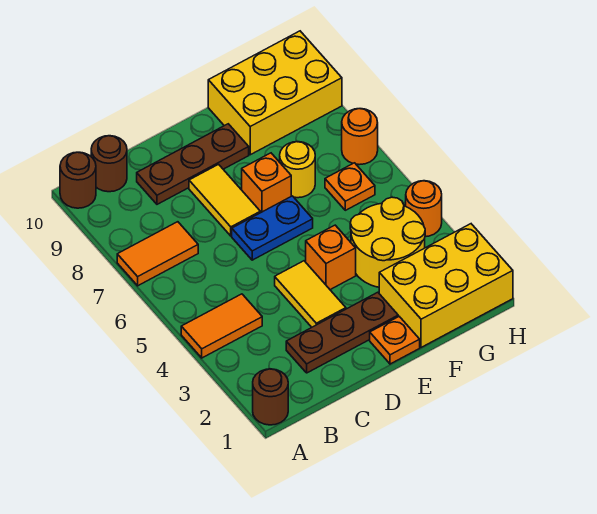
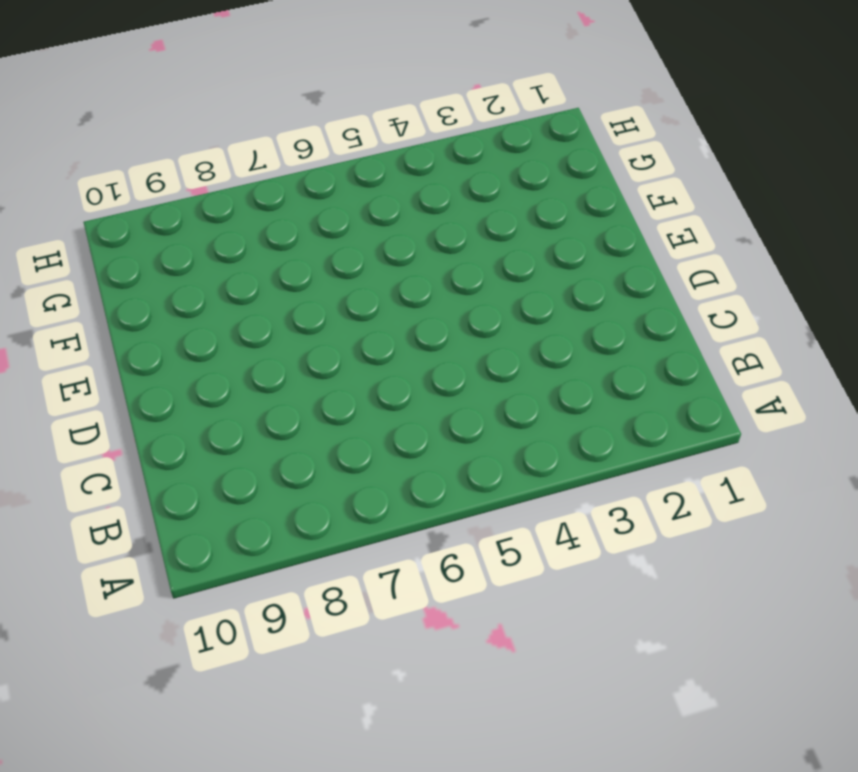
none -> brown round brick A1 level 1
none -> orange tile A4:B4 level 1
none -> orange tile A7:B7 level 1

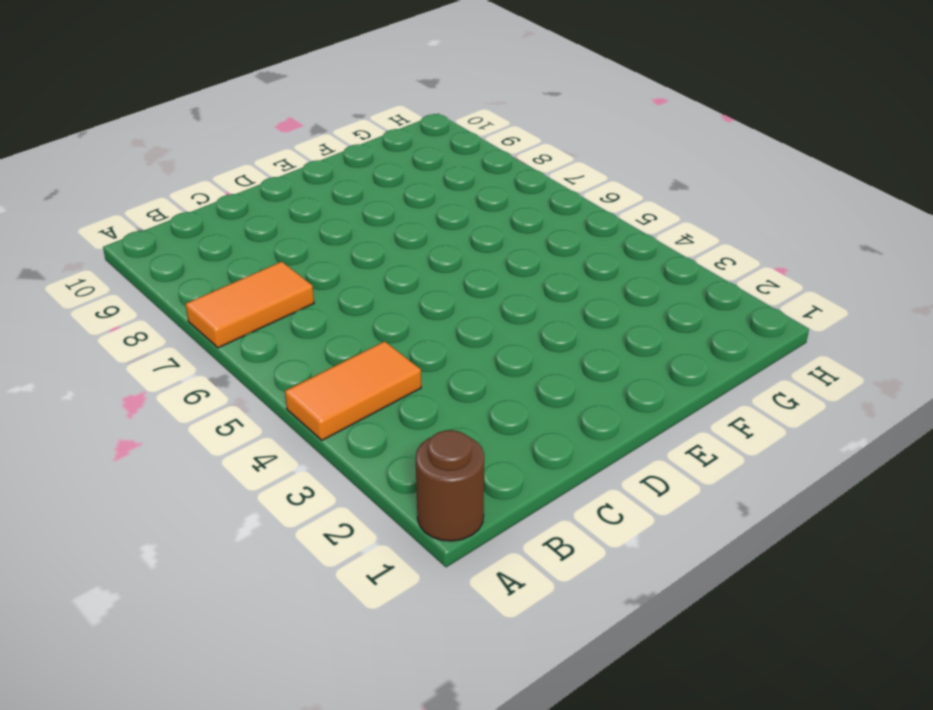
none -> brown round brick A10 level 1
none -> brown round brick B10 level 1
none -> brown plate C2:E2 level 1

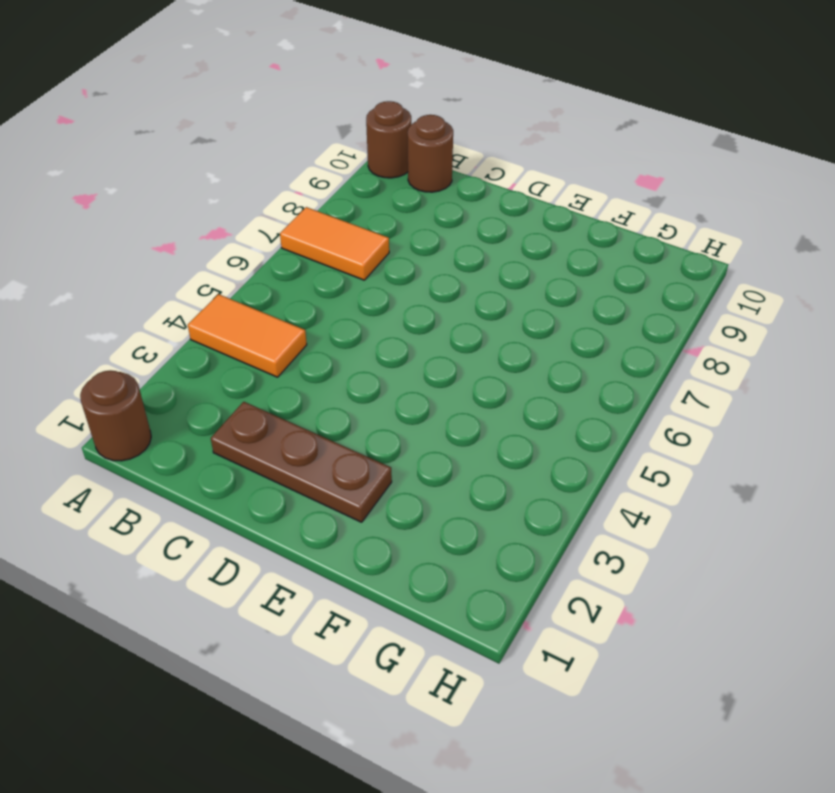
none -> brown plate C9:E9 level 1
none -> yellow tile D3:D4 level 1
none -> blue plate D6:E6 level 1

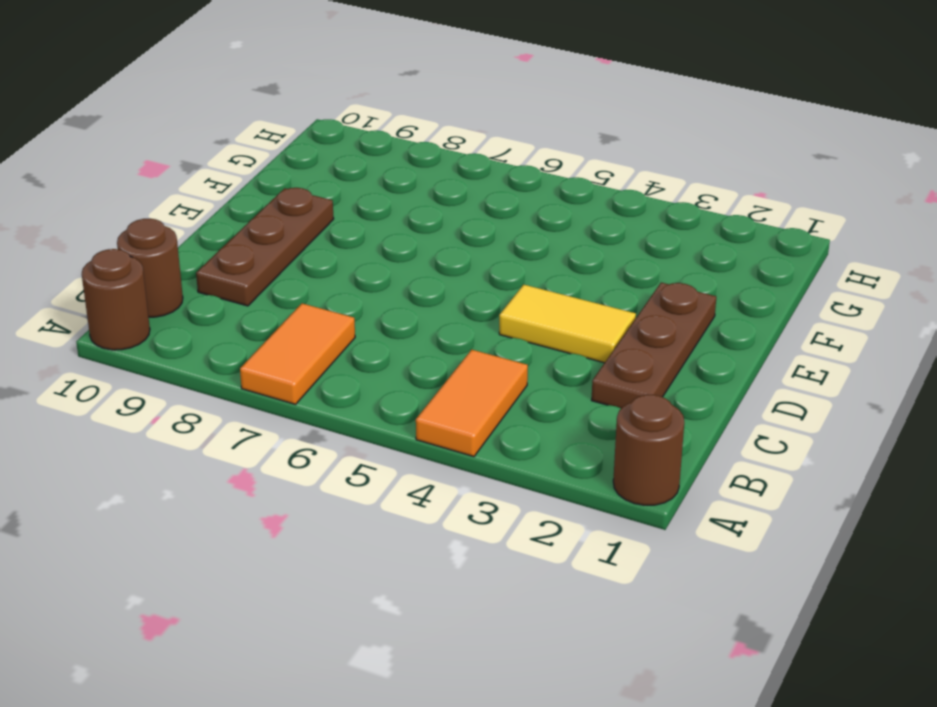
none -> blue plate D6:E6 level 1
none -> yellow tile D7:D8 level 1
none -> orange plate E1 level 1

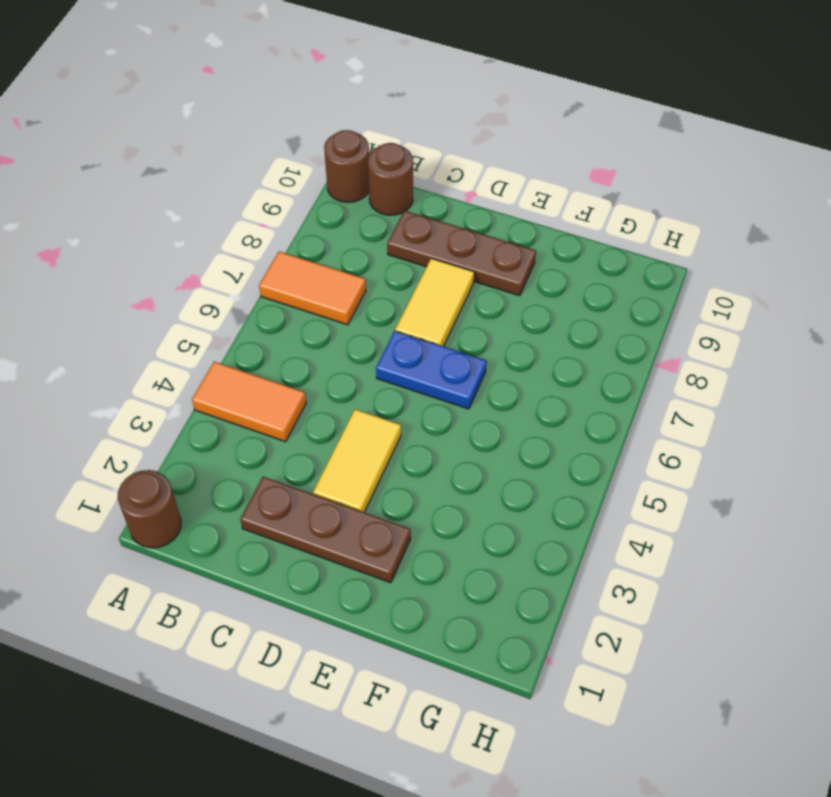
none -> orange plate E1 level 1
none -> orange brick E4 level 1
none -> orange brick E7 level 1

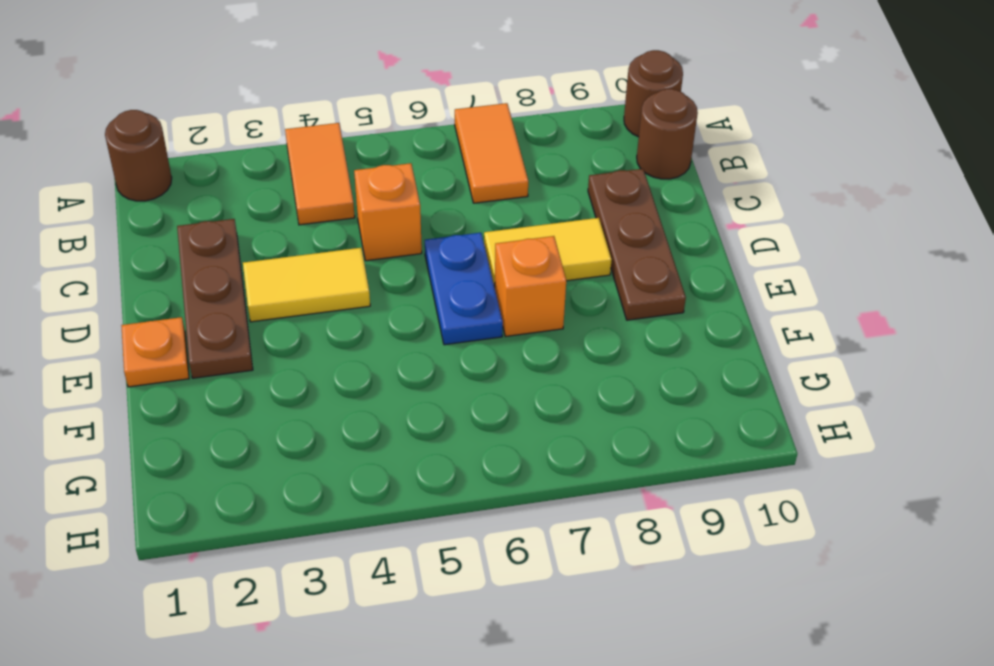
orange brick C5 level 1 -> orange brick E4 level 1
none -> yellow brick F1:H2 level 1
none -> yellow round brick F3:G4 level 1
none -> yellow round brick F7 level 1

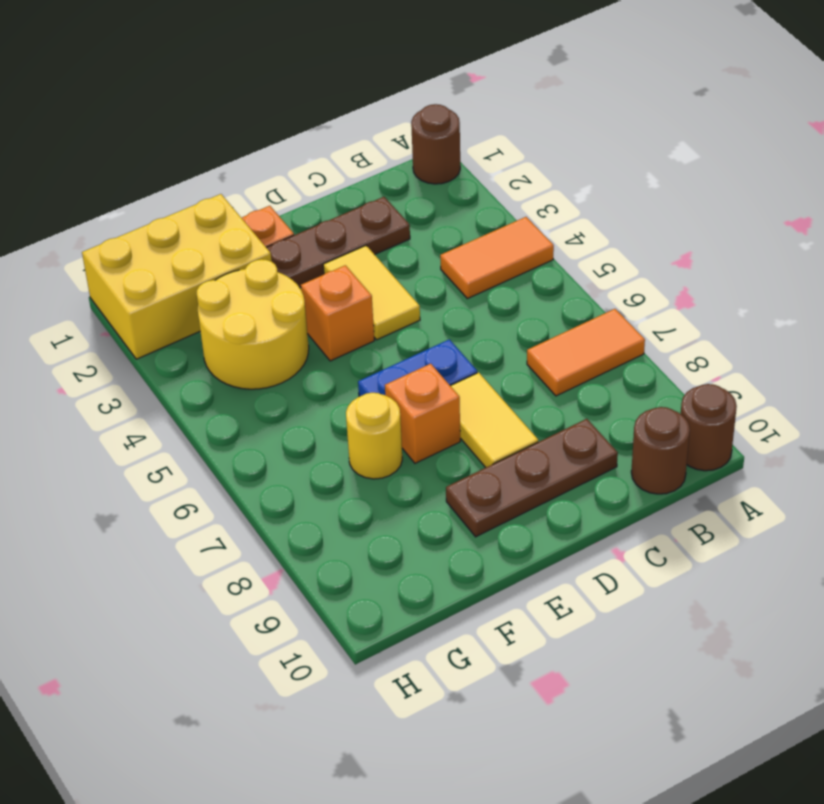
none -> yellow brick F9:H10 level 1
none -> orange plate G6 level 1
none -> orange round brick H4 level 1

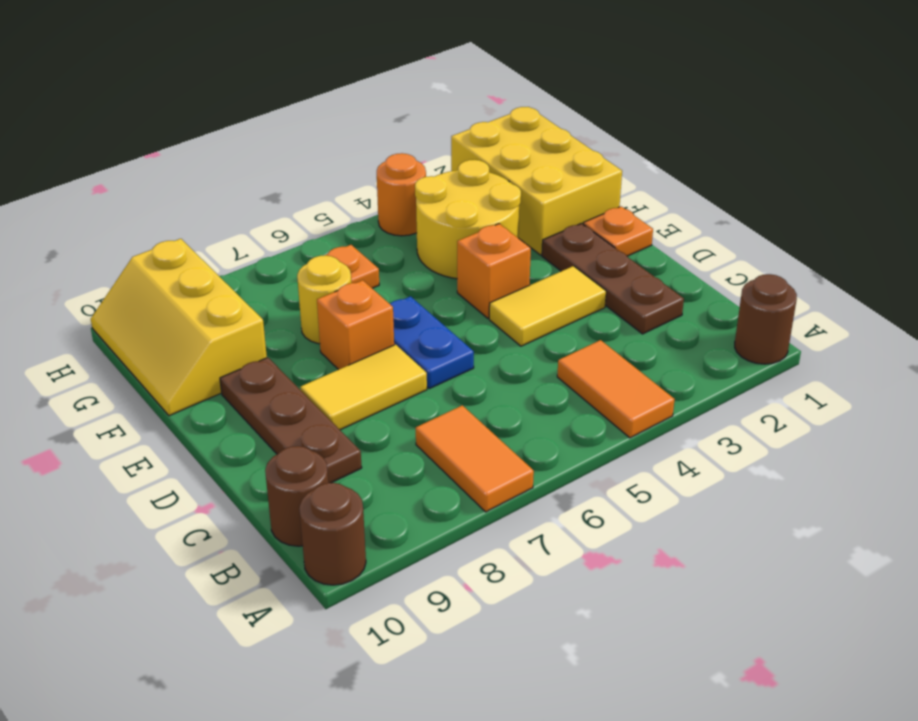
yellow slope F9:H10 level 1 top 9 -> yellow brick F9:H10 level 1
none -> orange round brick H7 level 1

